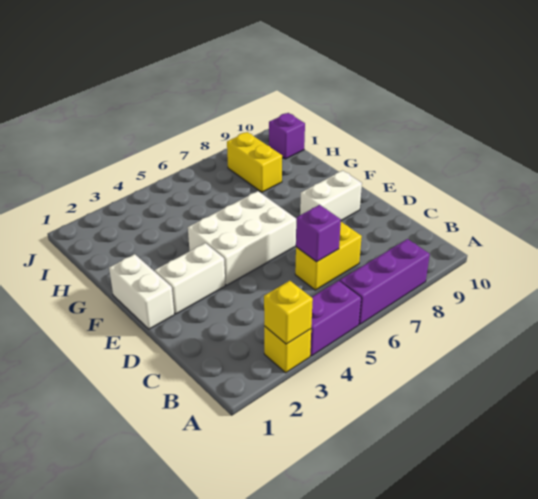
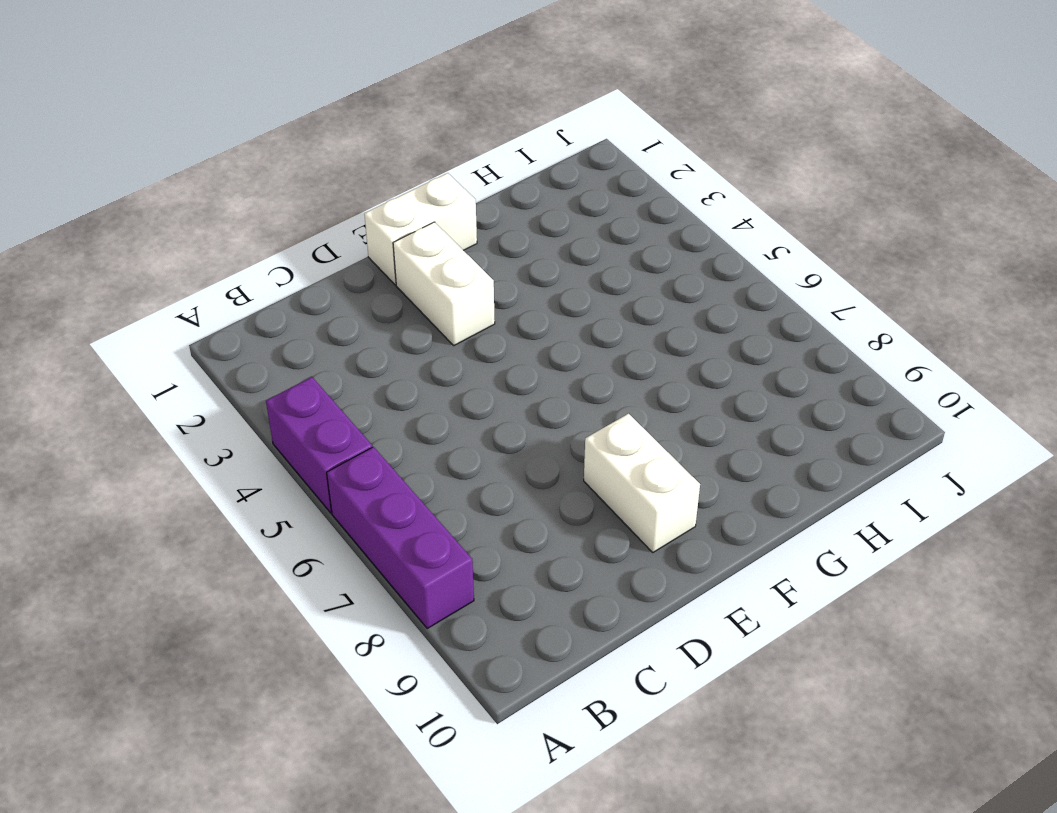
none -> yellow brick A3 level 1
none -> yellow brick C6:C7 level 1
none -> white brick E4:F6 level 1

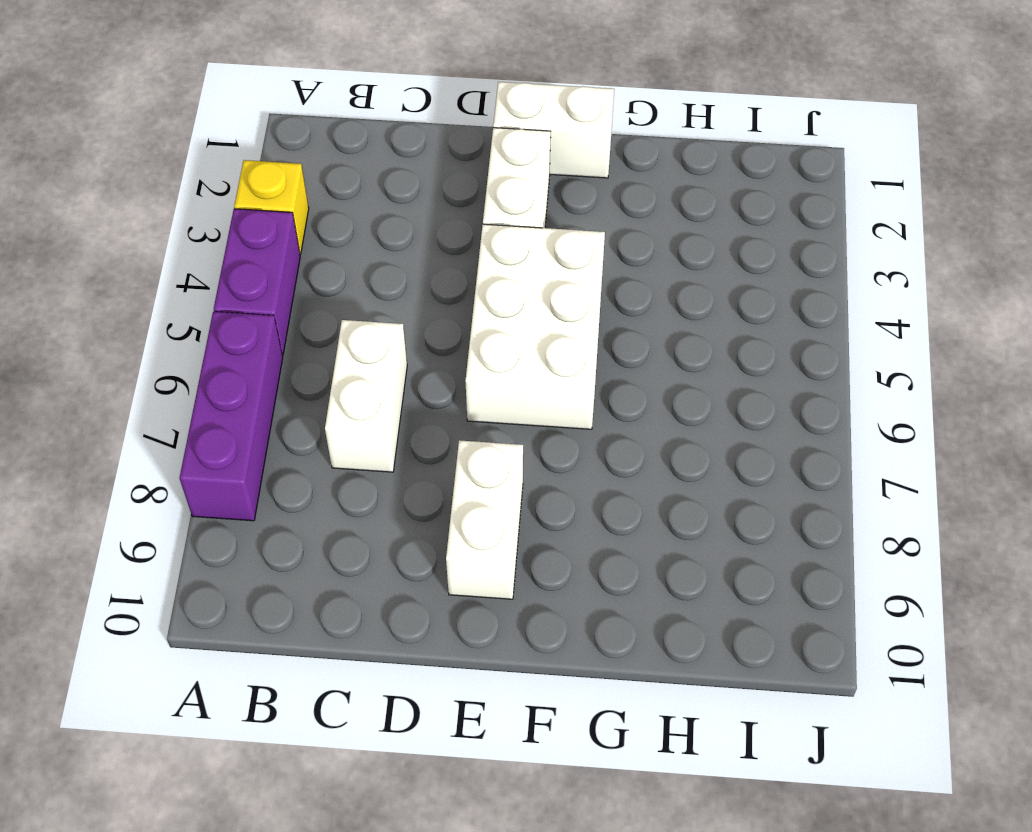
white brick C6:C7 level 1 -> yellow brick C6:C7 level 1
none -> yellow brick H8:I8 level 1
none -> purple brick I10 level 1
none -> yellow brick A3 level 2

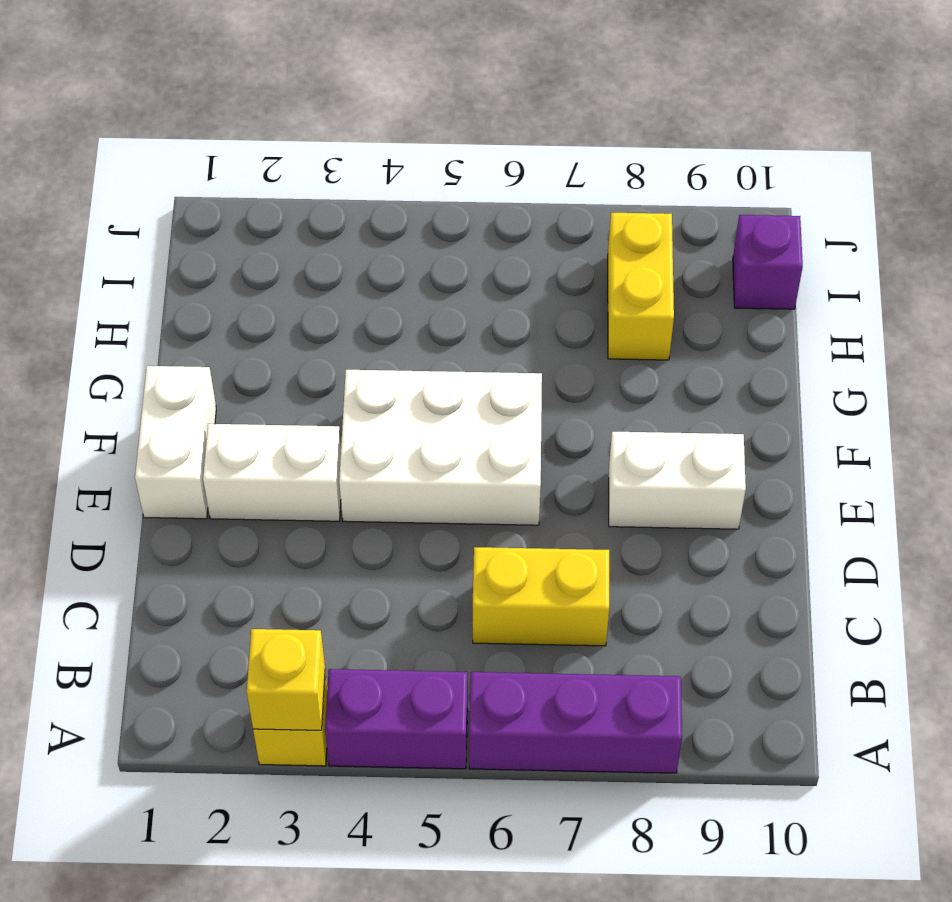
none -> purple brick C6 level 2

